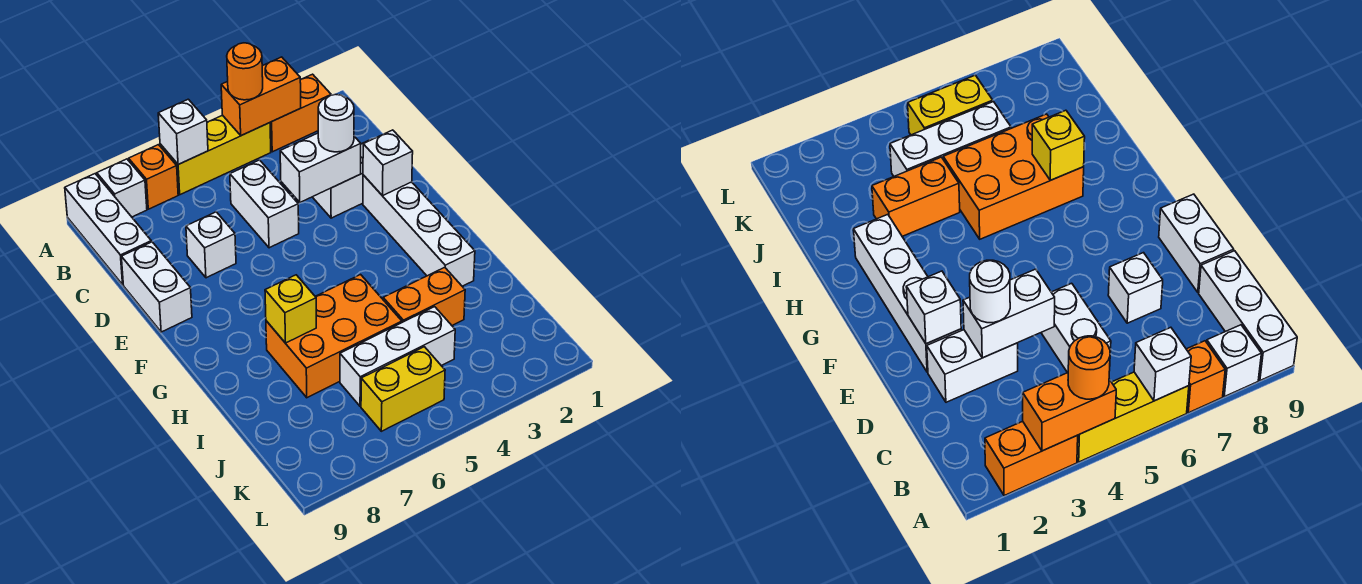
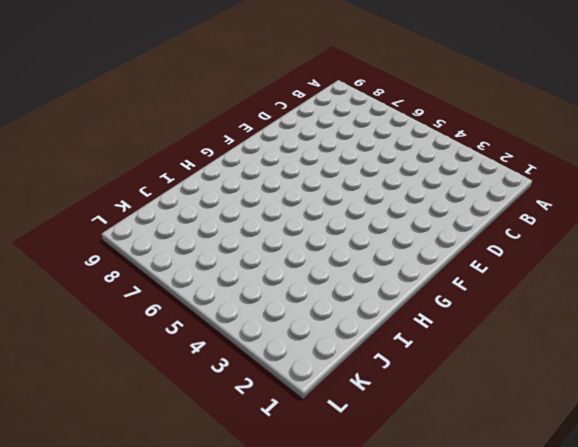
none -> orange brick A2:A3 level 1
none -> yellow brick A4:A6 level 1
none -> orange brick A7 level 1

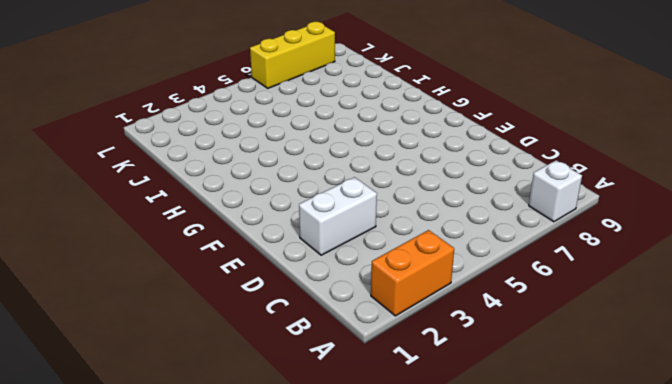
yellow brick L6:L8 level 1 -> yellow brick A4:A6 level 1
none -> orange brick A7 level 1
none -> white brick A9:C9 level 1
none -> white brick C5:D5 level 1

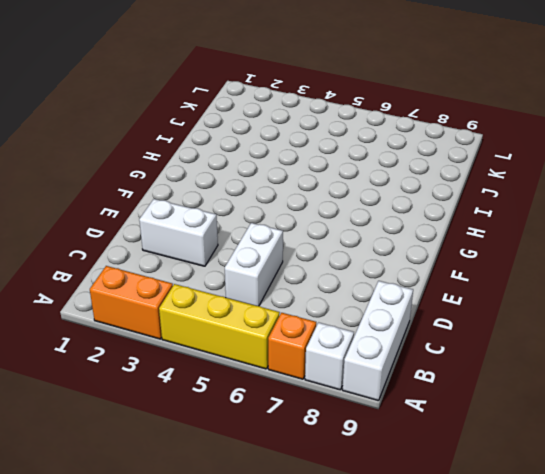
none -> white brick D7 level 1
none -> white brick D9:E9 level 1
none -> white brick E2:H2 level 1

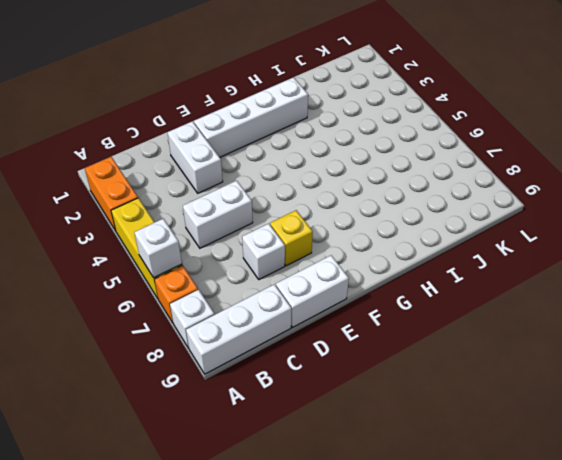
yellow brick E7 level 1 -> yellow brick H7 level 2
none -> orange brick H5:I7 level 1
none -> orange brick I3:I4 level 1
none -> white brick J4:J6 level 1

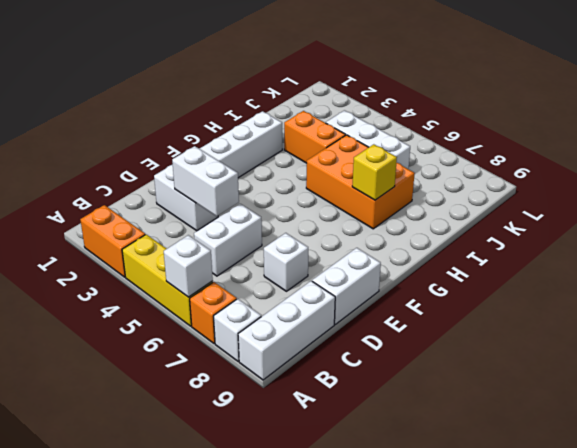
none -> yellow brick K5:K6 level 1
none -> orange brick A3:A4 level 2
none -> white brick E2 level 2

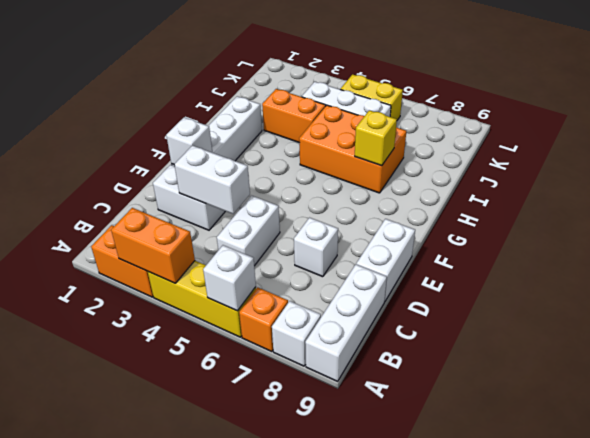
none -> orange round brick A4 level 3
none -> white round brick D3 level 3

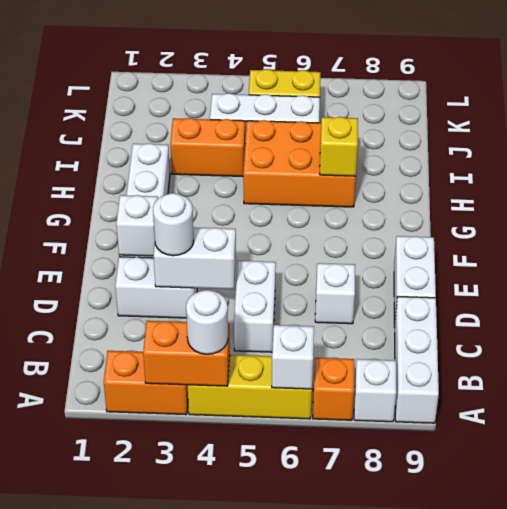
white round brick A4 level 3 -> orange round brick A4 level 3

